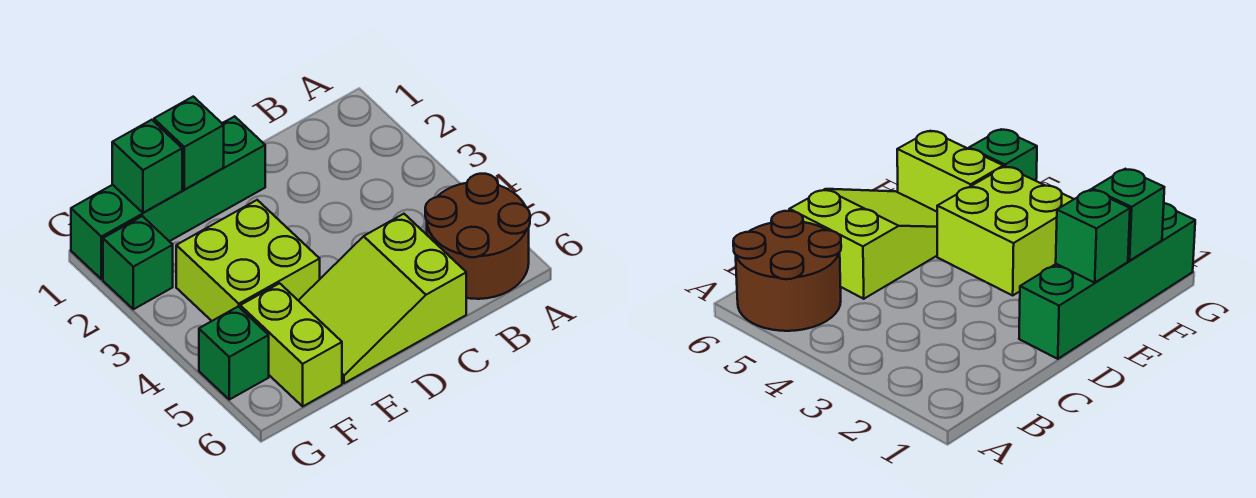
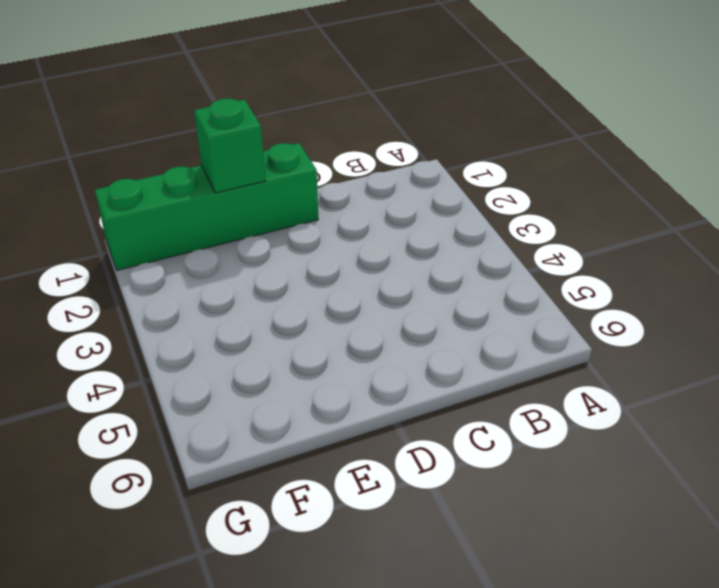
none -> brown round brick A5:B6 level 1
none -> lime slope C5:E6 level 1 top C

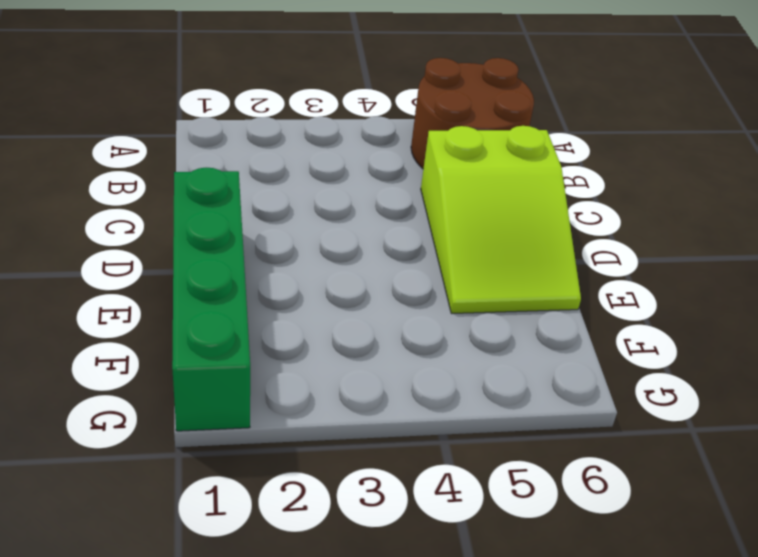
none -> lime brick E3:F4 level 1
none -> lime brick F5:F6 level 1

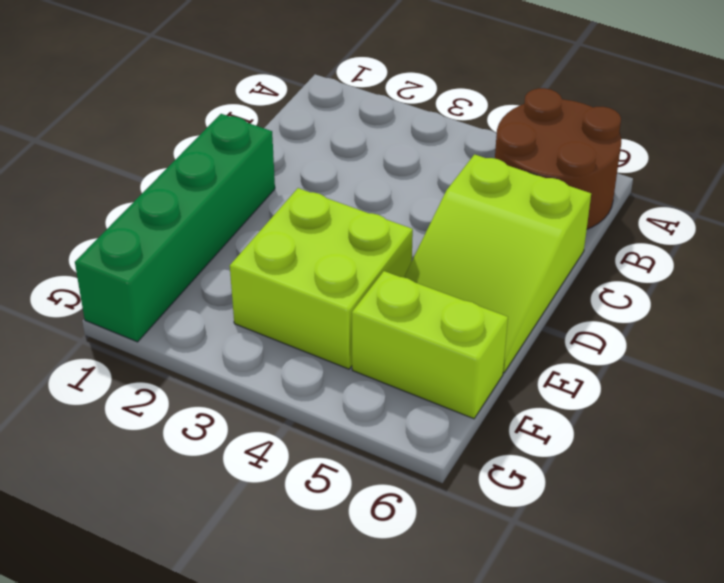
none -> green brick G2 level 1
none -> green brick G5 level 1

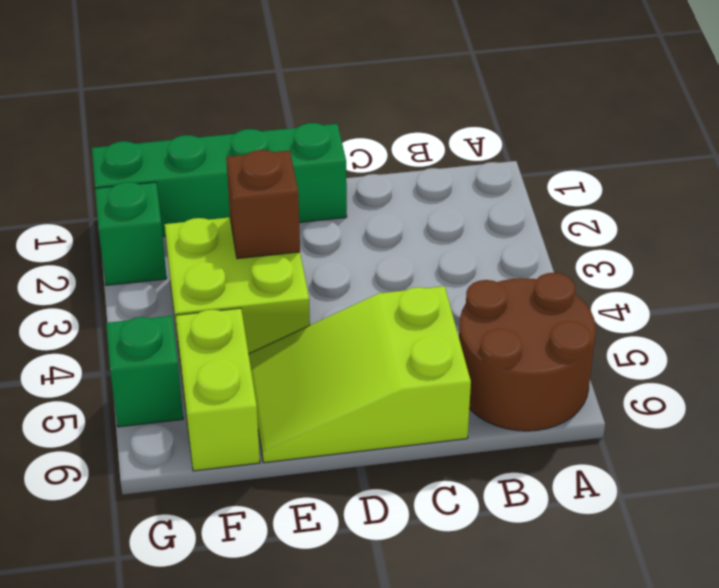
brown brick E3 level 2 -> none
none -> green brick E1 level 2
none -> green brick F1 level 2

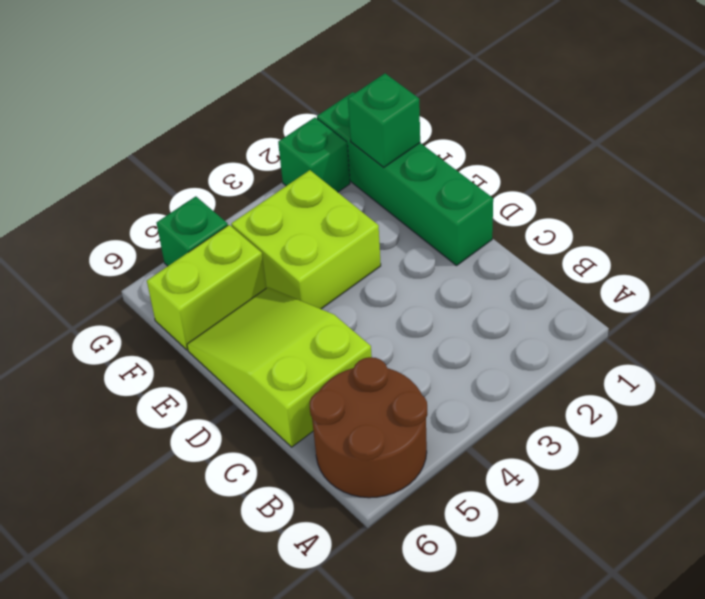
none -> green brick E1 level 2

